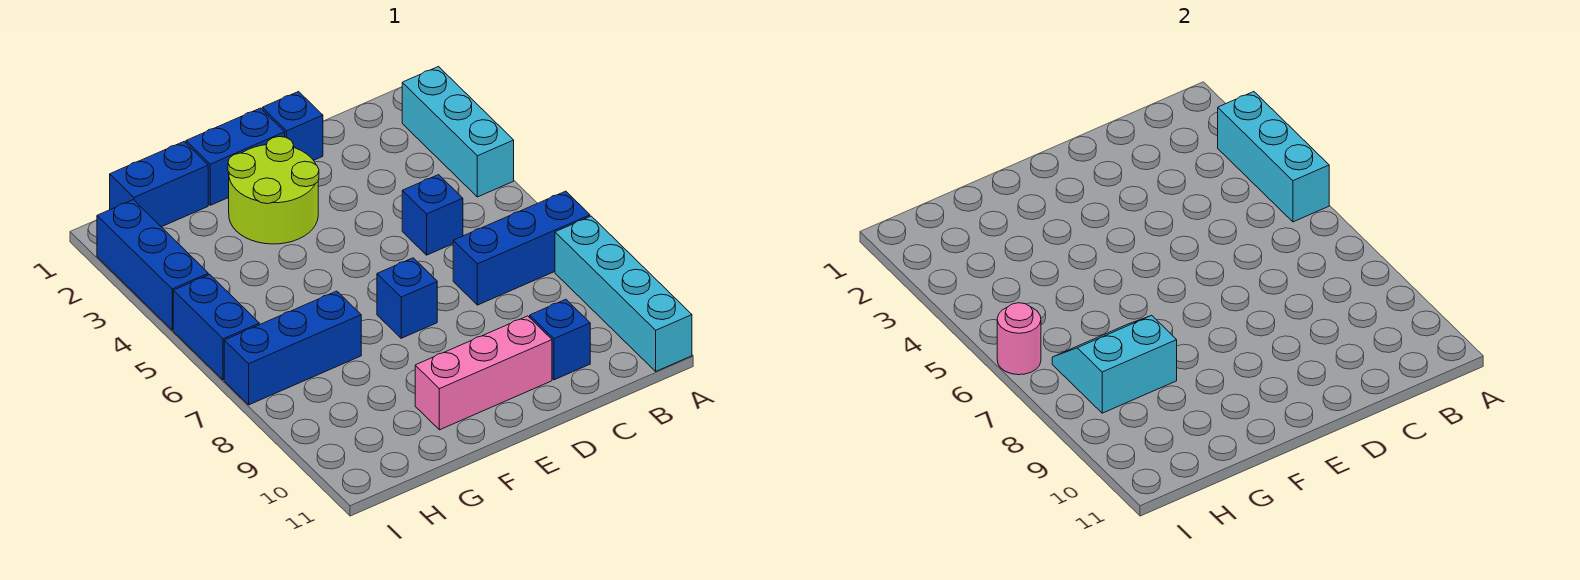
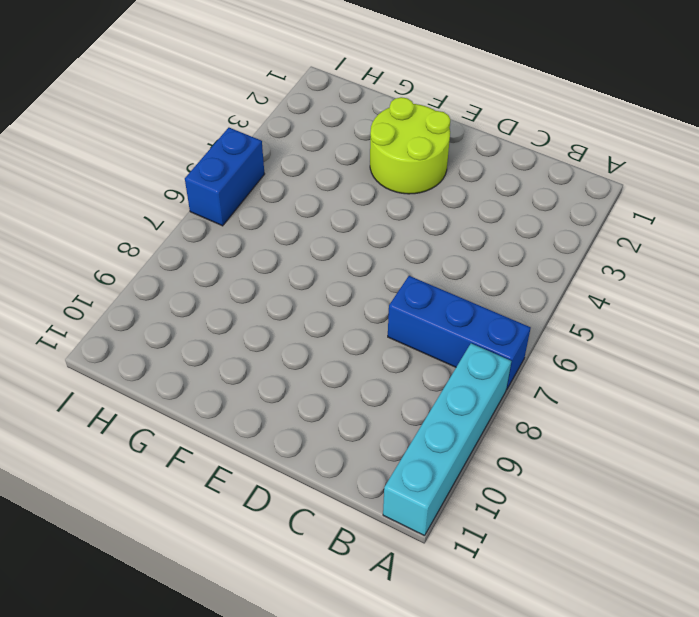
none -> cyan brick A2:A4 level 1
none -> blue brick C5 level 1
none -> blue brick C10 level 1

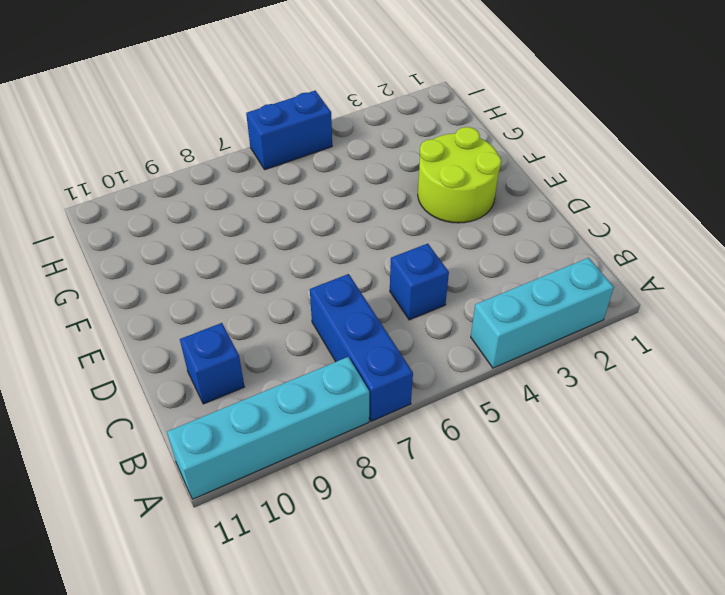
none -> blue brick D1 level 1
none -> pink brick D10:F10 level 1
none -> blue brick E1:F1 level 1

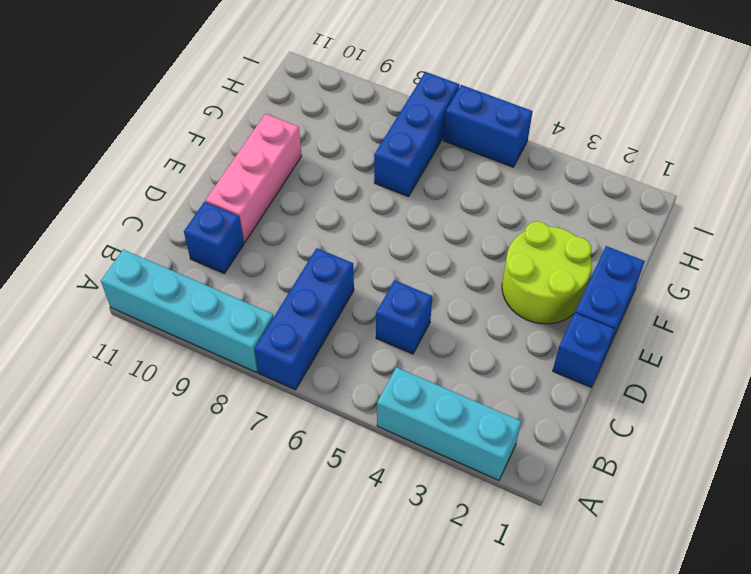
none -> blue brick E7 level 1
none -> blue brick G1:H1 level 1
none -> blue brick I2:I4 level 1

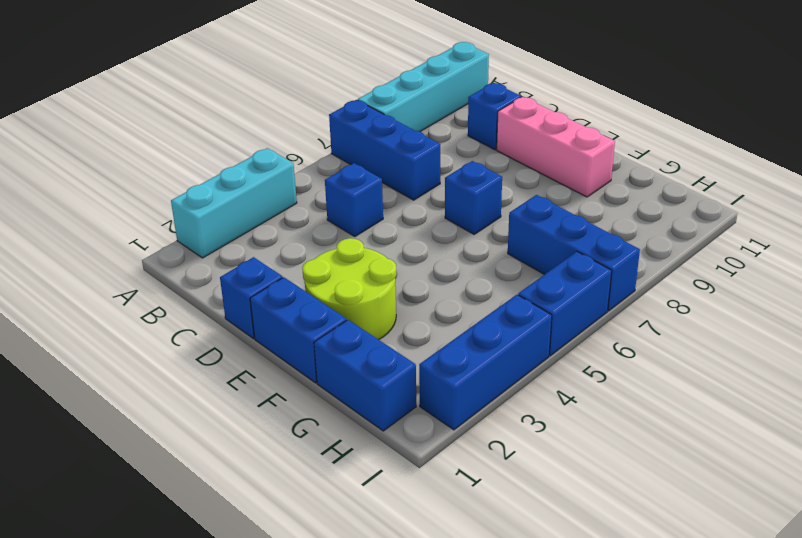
none -> cyan brick A3:A5 level 2
none -> cyan slope G7:H8 level 2 top 8
none -> pink round brick I6 level 2

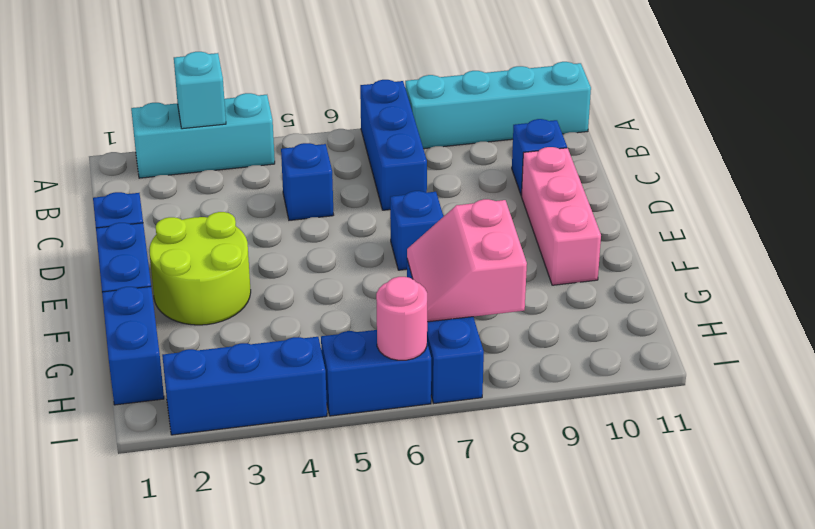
cyan brick A3 level 2 -> cyan brick A3:A5 level 2
pink slope G7:H8 level 2 top 8 -> cyan slope G7:H8 level 2 top 8

